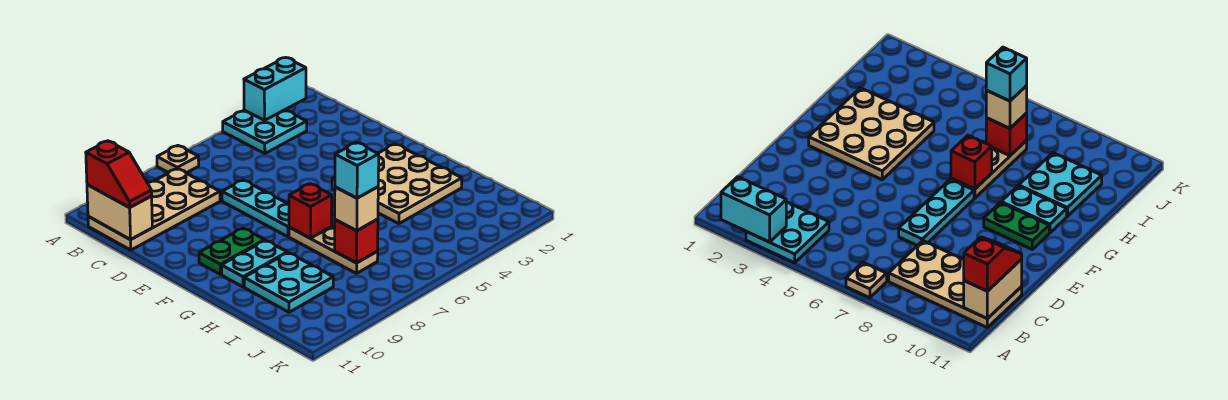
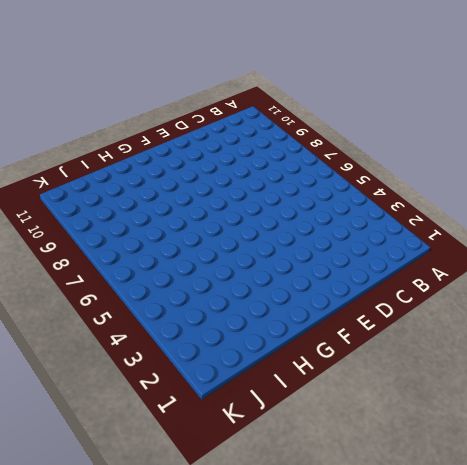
none -> cyan plate A3:B4 level 1
none -> tan plate A7 level 1
none -> tan plate B8:C11 level 1

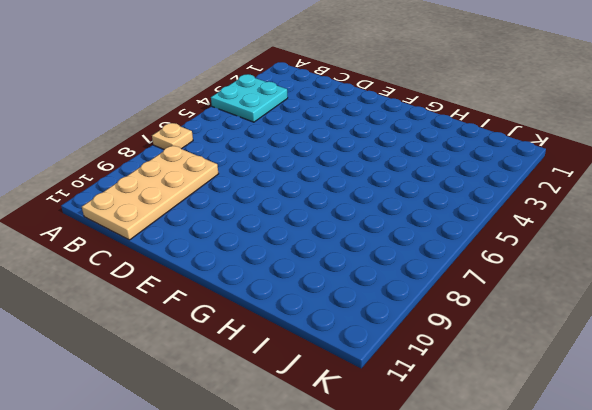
none -> cyan plate D7:F7 level 1
none -> tan plate F2:H4 level 1
none -> green plate F9:F10 level 1

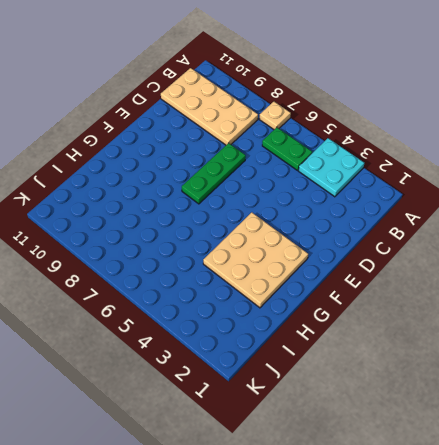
green plate B5:B6 level 1 -> green plate F9:F10 level 1
green plate D7:F7 level 1 -> cyan plate D7:F7 level 1
none -> tan plate G7:I7 level 1
none -> cyan plate G9:G10 level 1
none -> cyan plate H9:I10 level 1

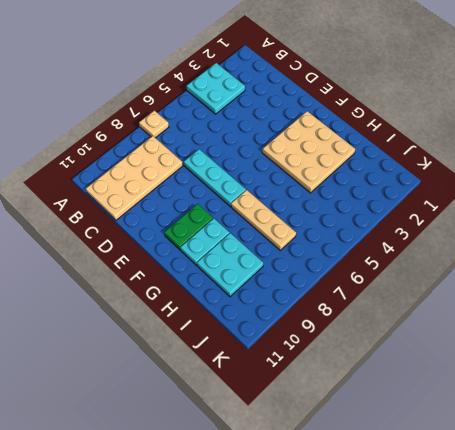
none -> cyan brick A2:A3 level 2
none -> tan brick B11:C11 level 2
none -> red brick G7 level 2

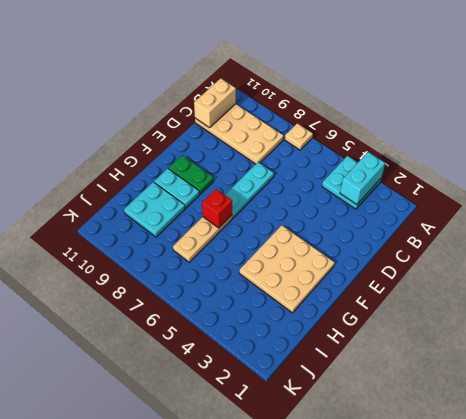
cyan brick A3:B3 level 2 -> cyan brick A2:A3 level 2
none -> red brick I7 level 2
none -> red slope B11:C11 level 3 top B
none -> tan brick I7 level 3

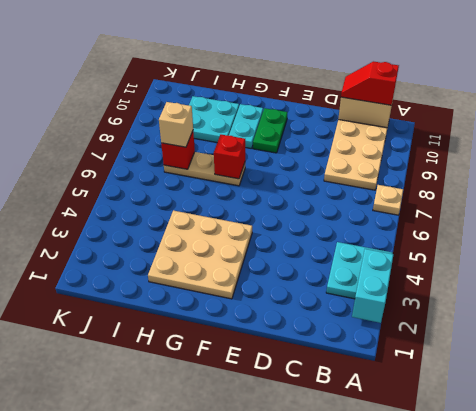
none -> cyan plate D7:F7 level 1
none -> cyan brick I7 level 4

